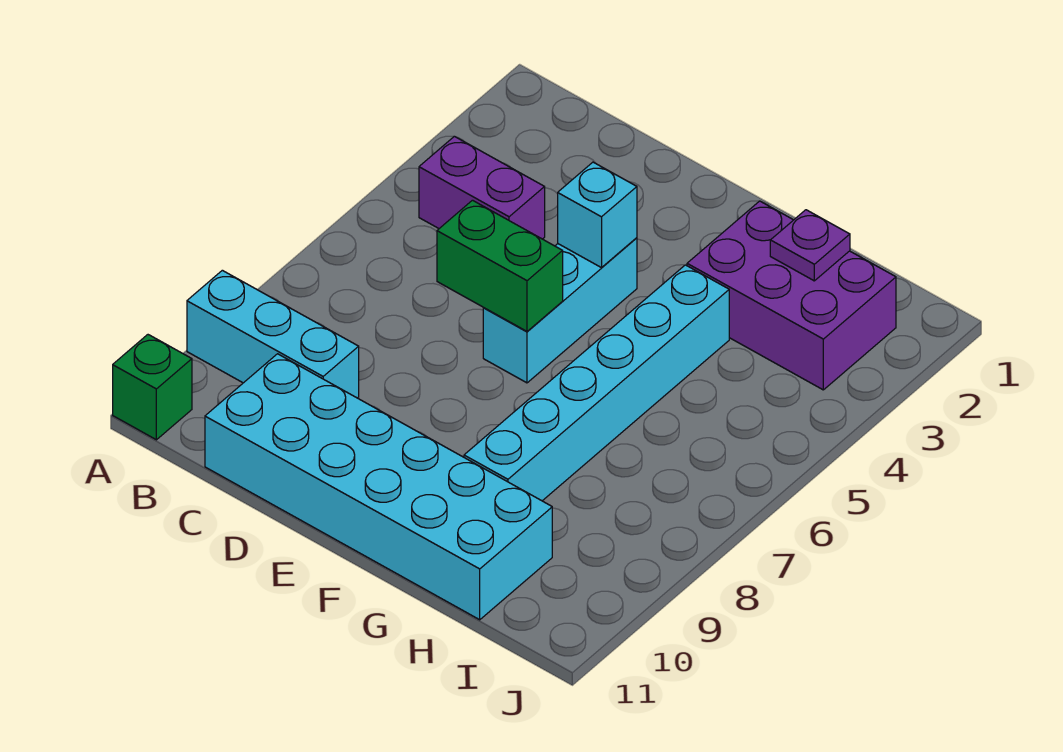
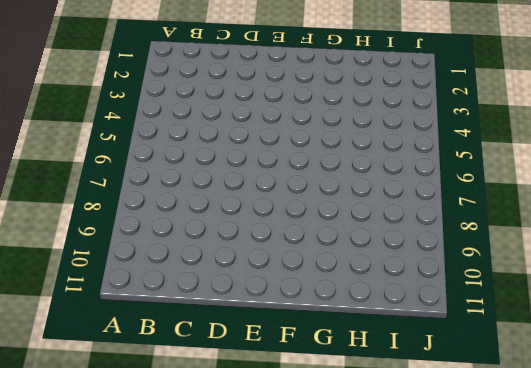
none -> cyan brick A9:C9 level 1
none -> green brick A11 level 1

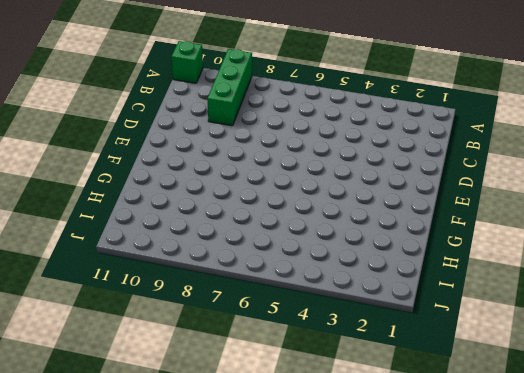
green brick A9:C9 level 1 -> cyan brick A9:C9 level 1
none -> purple brick B4:C4 level 1
none -> cyan brick C10:H11 level 1

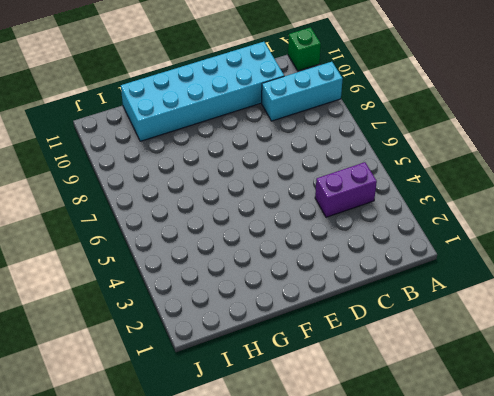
none -> cyan brick E4:E6 level 1
none -> purple brick G2:I3 level 1

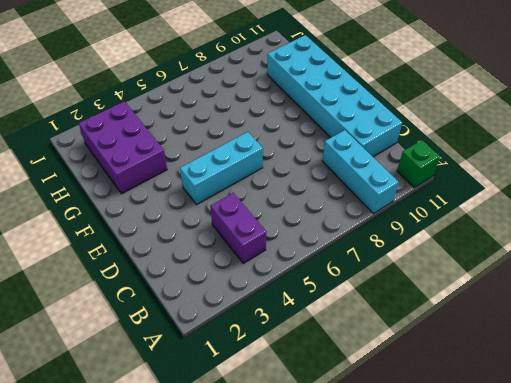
none -> cyan brick G4:G9 level 1
none -> green brick D6:E6 level 2

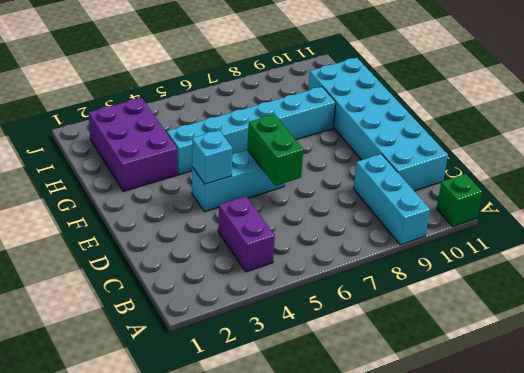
none -> purple plate H2 level 2

